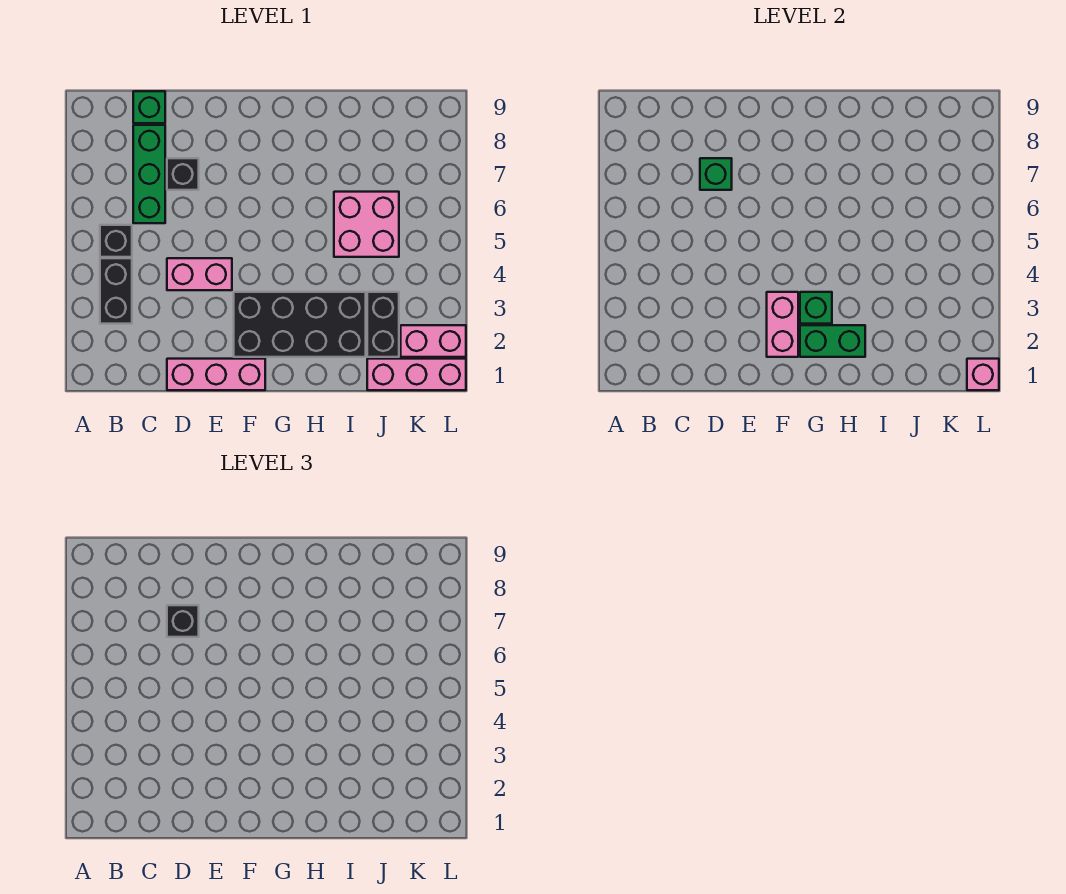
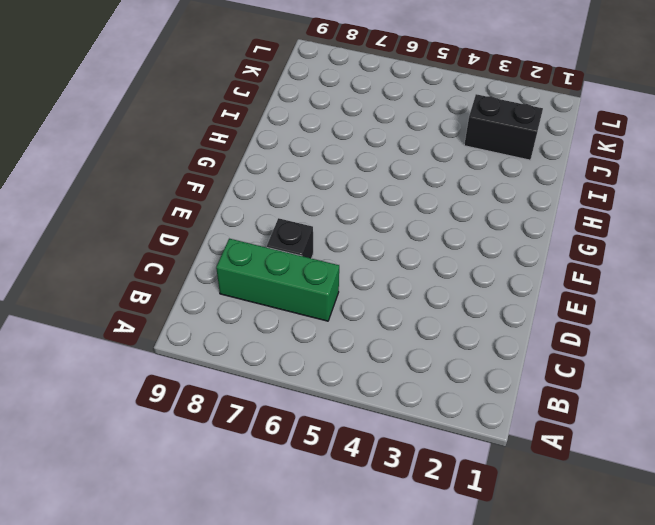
none -> black brick B3:B4 level 1
none -> black brick B5 level 1
none -> green brick C9 level 1

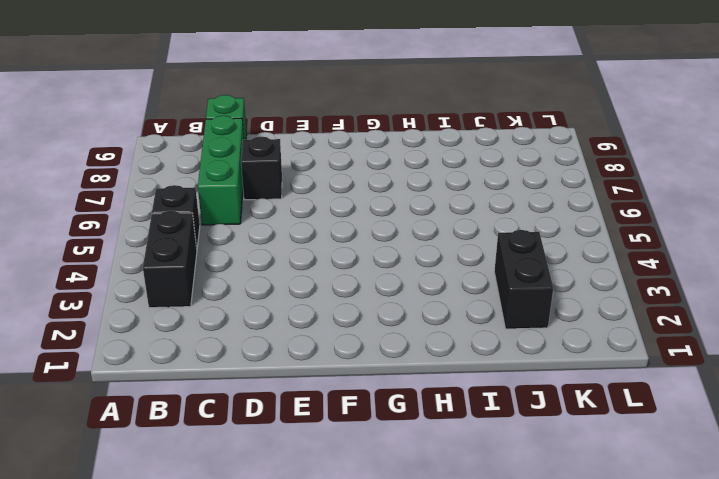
none -> pink brick D1:F1 level 1
none -> pink brick D4:E4 level 1
none -> black brick F2:I3 level 1

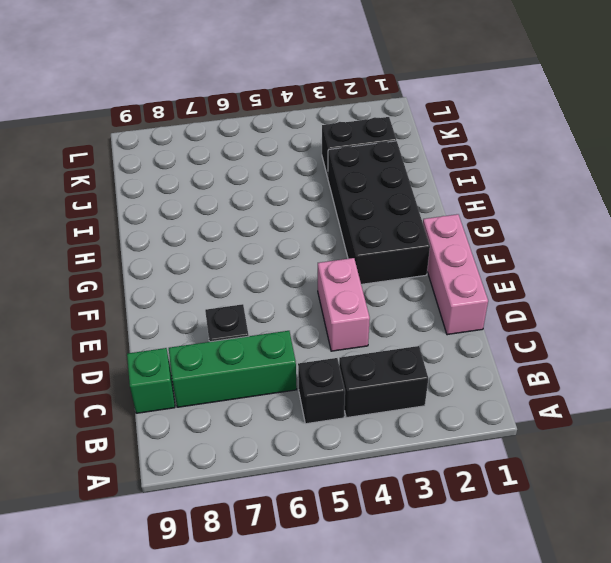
none -> pink brick I5:J6 level 1
none -> pink brick J1:L1 level 1
none -> pink brick K2:L2 level 1

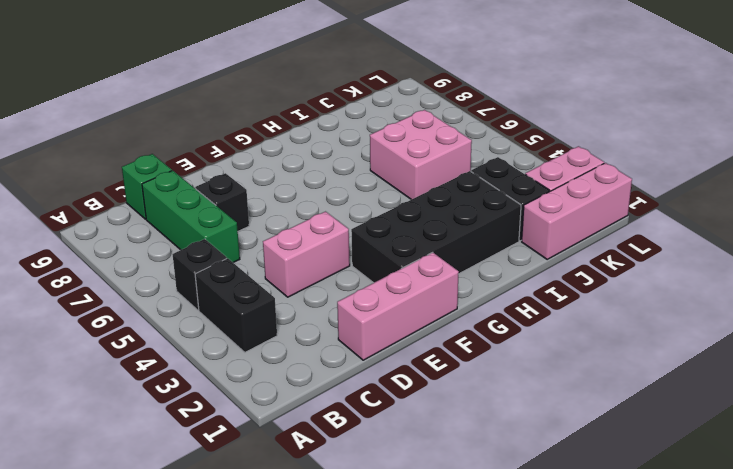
none -> green brick D7 level 2
none -> pink brick F2:F3 level 2
none -> green brick G2:H2 level 2

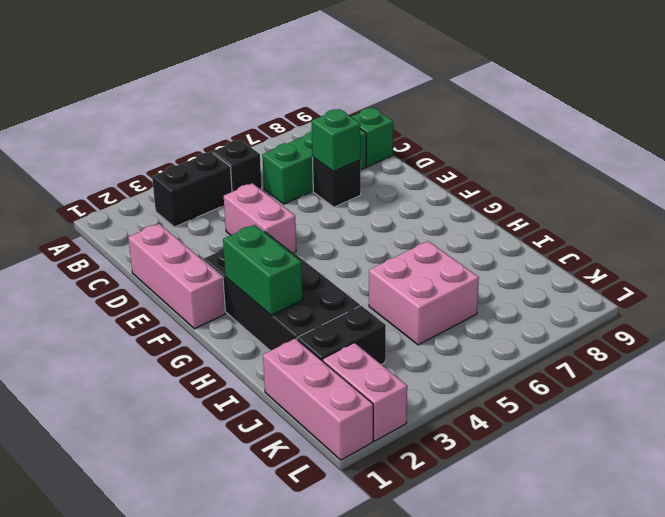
none -> pink brick F2:F3 level 2
none -> green brick G3 level 2
none -> pink brick L1 level 2

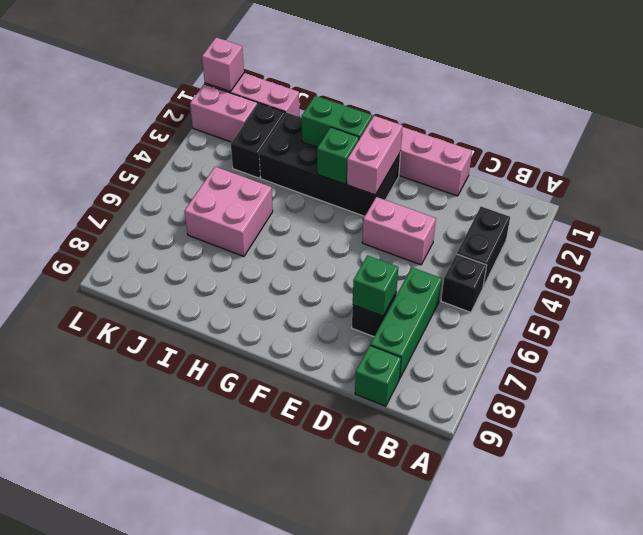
none -> black brick D7 level 3

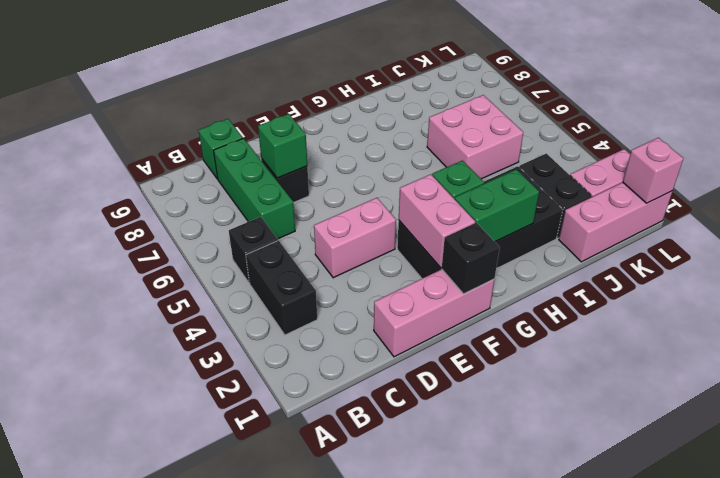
black brick F1 level 2 -> black brick D7 level 3

